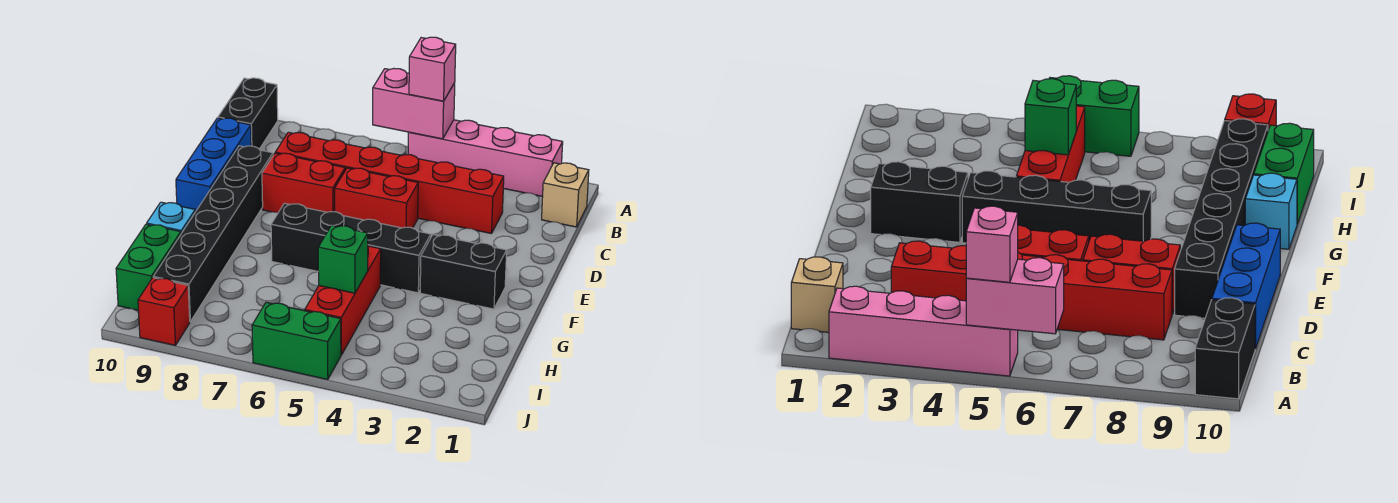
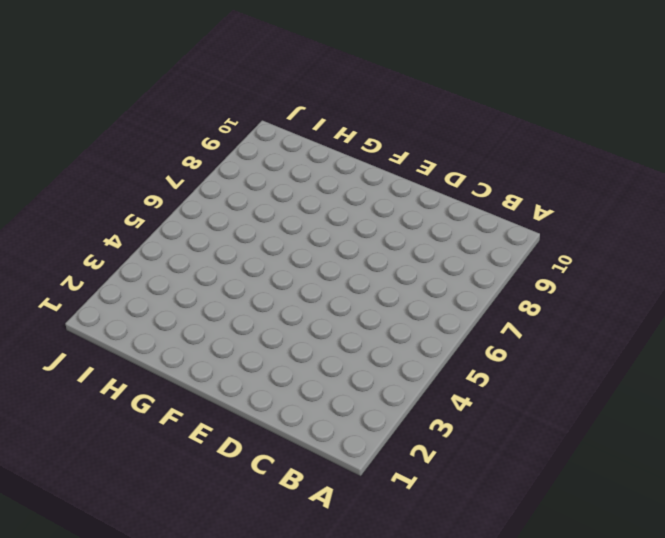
none -> pink brick A2:A5 level 1
none -> black brick A10:B10 level 1
none -> tan brick B1 level 1

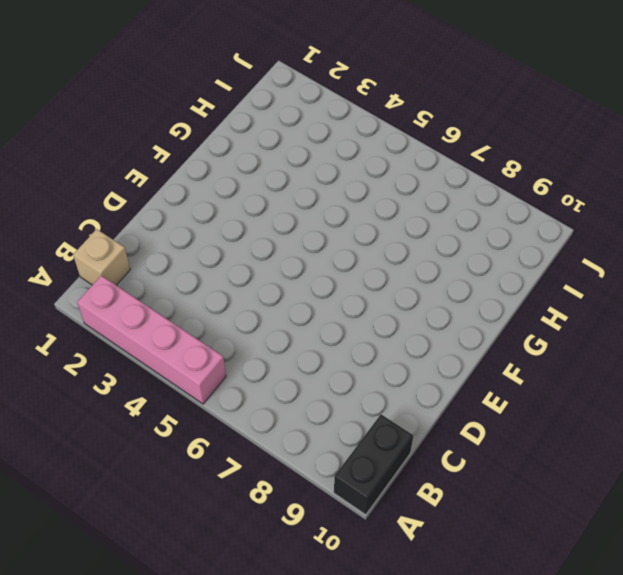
none -> red brick C3:C8 level 1
none -> blue brick C10:E10 level 1
none -> red brick D5:D6 level 1

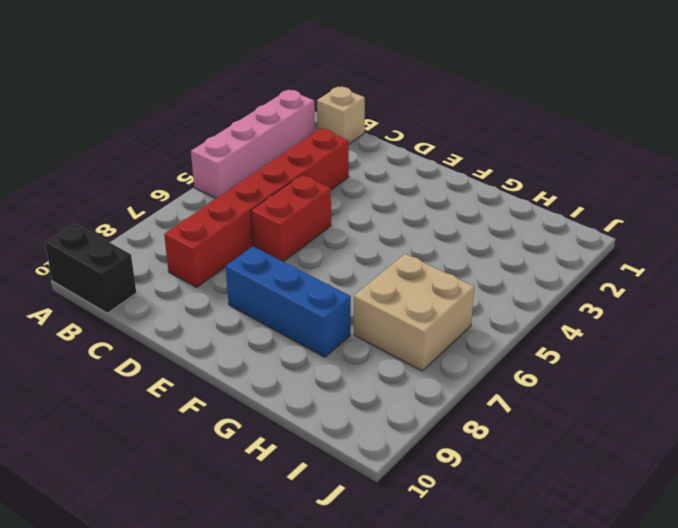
blue brick E8:G8 level 1 -> blue brick C10:E10 level 1
tan brick H6:I7 level 1 -> none
none -> red brick D7:D8 level 1
none -> black brick D9:I9 level 1
none -> black brick F2:F3 level 1

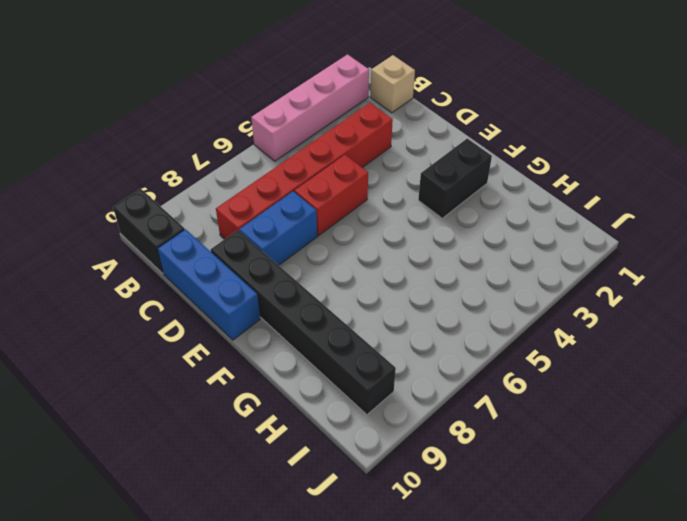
blue brick D7:D8 level 1 -> red brick D7:D8 level 1
none -> black brick F4:F7 level 1
none -> red brick G5:I5 level 1
none -> cyan brick G10 level 1

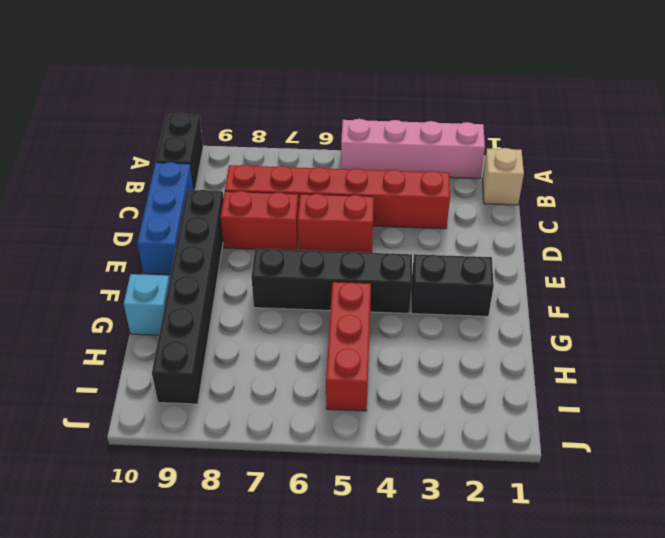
none -> green brick H10:I10 level 1
none -> green brick J5:J6 level 1
none -> red brick J9 level 1

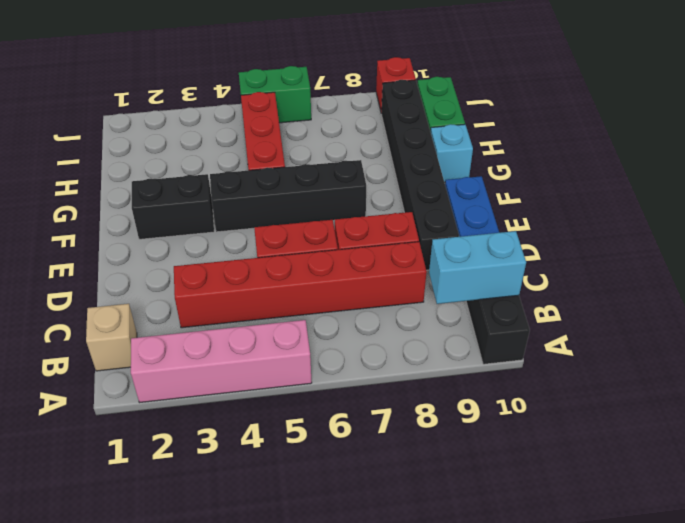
cyan brick B9:B10 level 2 -> none
none -> pink brick A5:A6 level 2
none -> green brick H5 level 2
none -> pink brick A5 level 3

